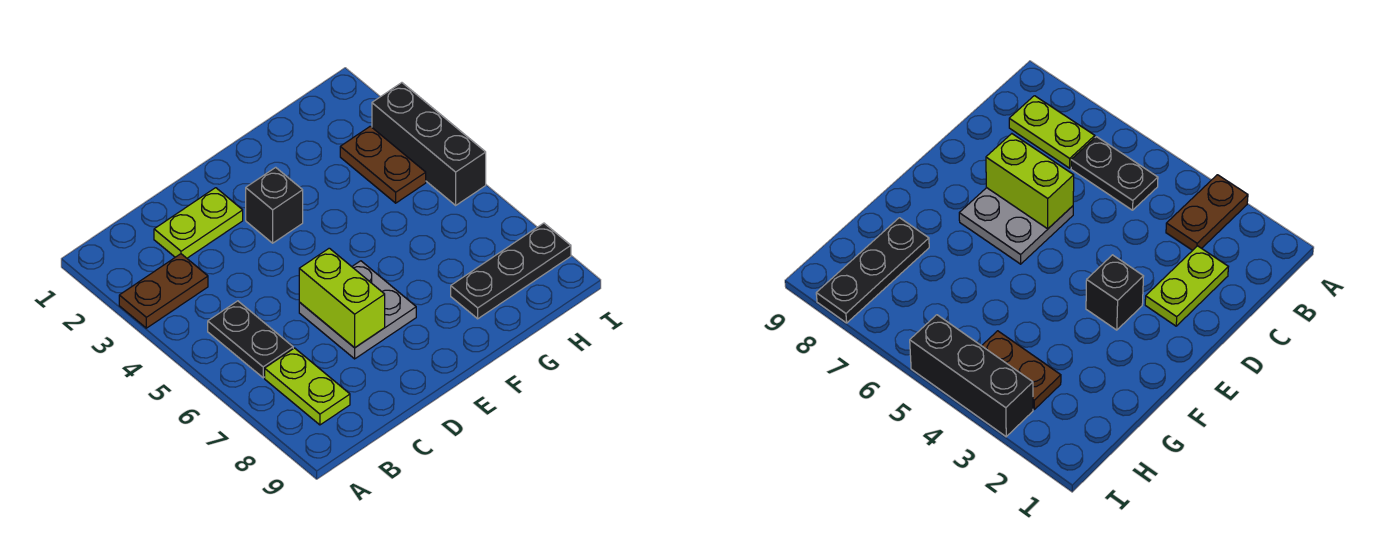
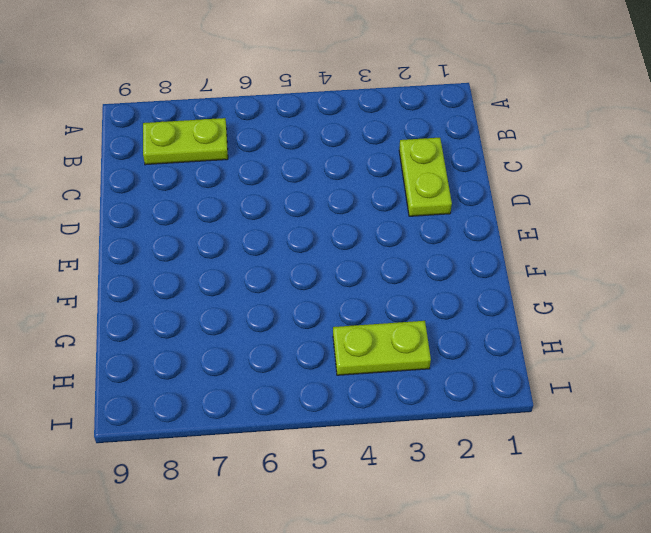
lime plate H3:H4 level 1 -> brown plate H3:H4 level 1
none -> brown plate A3:B3 level 1
none -> black plate B5:B6 level 1

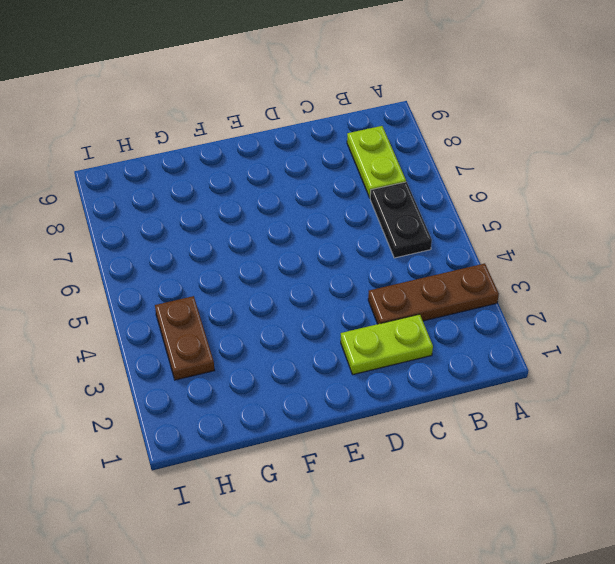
brown plate A3:C3 level 1 -> brown plate A3:B3 level 1
none -> grey plate D6:E7 level 1
none -> black brick E3 level 1

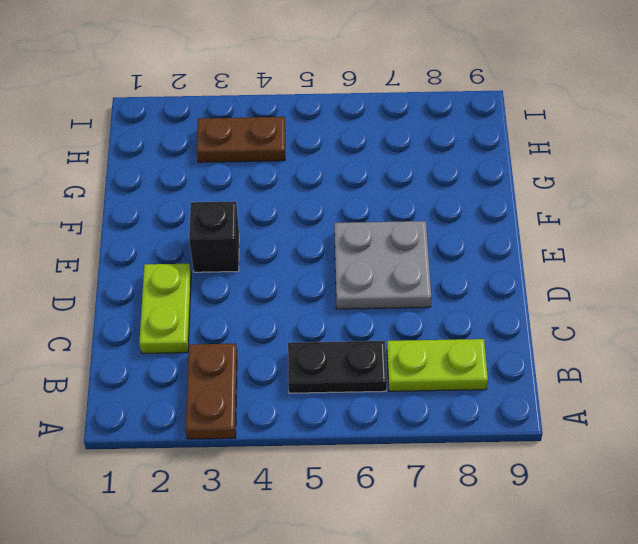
none -> black plate G8:I8 level 1
none -> black brick I3:I5 level 1

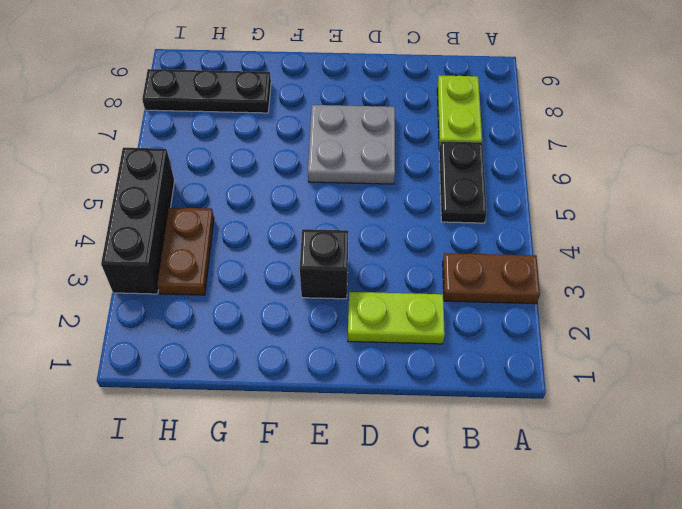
none -> lime brick D6:D7 level 2

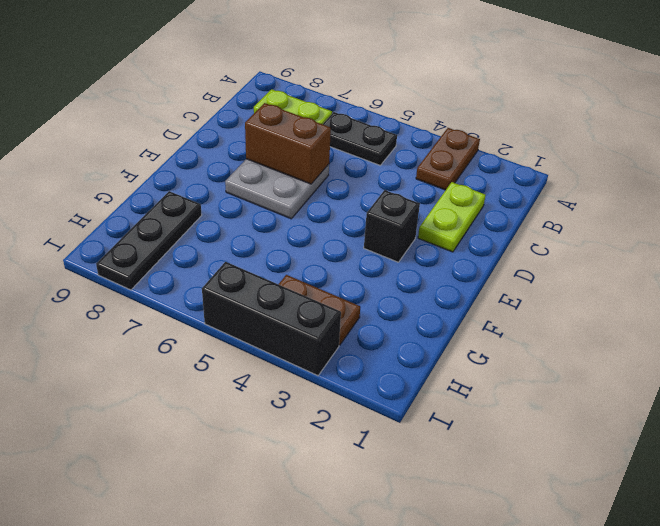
brown brick D6:D7 level 2 -> lime brick D6:D7 level 2

